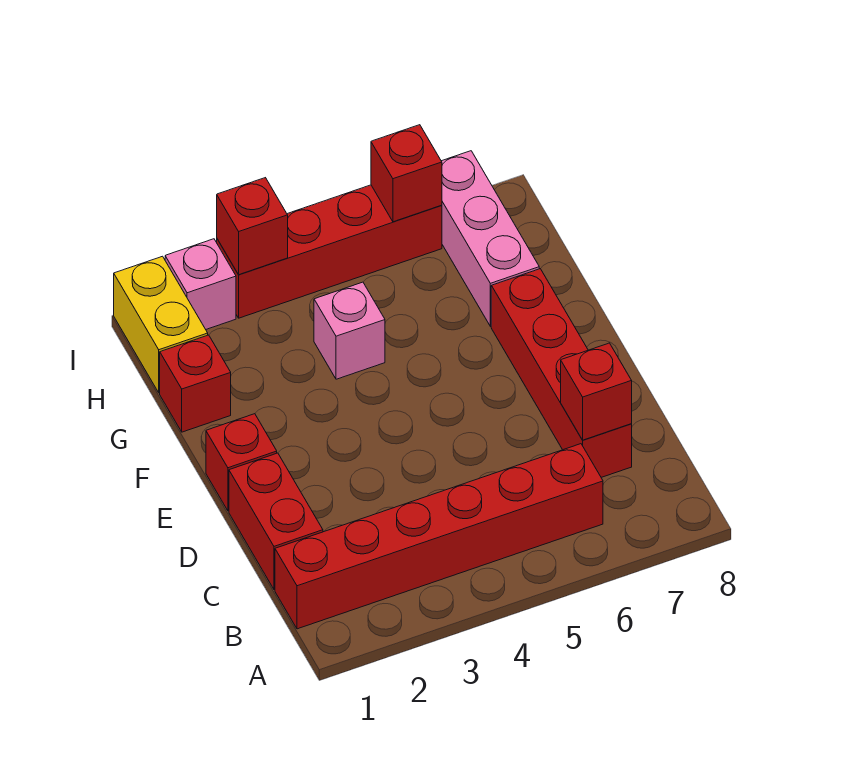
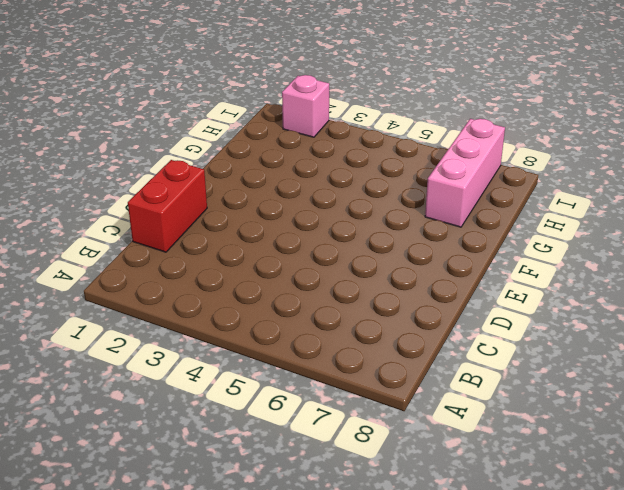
none -> red brick B1:B6 level 1
none -> red brick C7:F7 level 1
none -> red brick E1 level 1

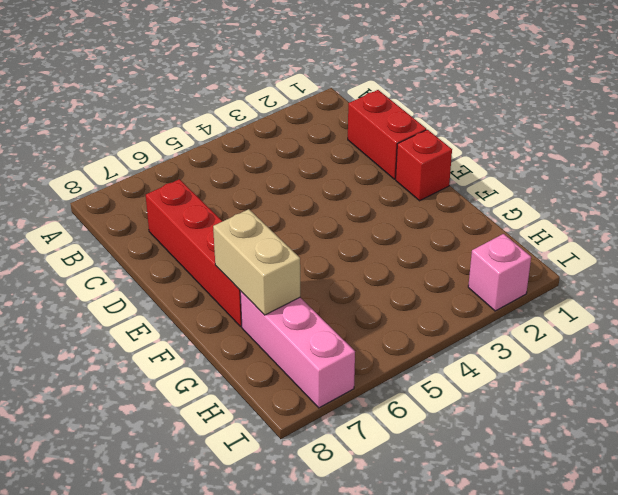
tan brick F7:G7 level 2 -> none
none -> red brick B1:B6 level 1
none -> red brick G1 level 1
none -> pink brick G4 level 1

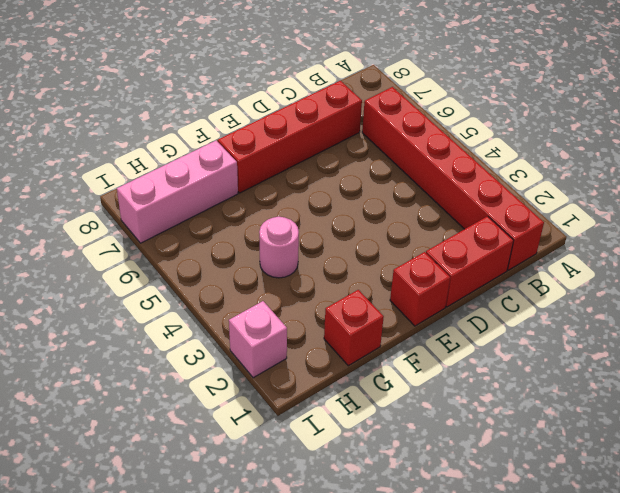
pink round brick G4 level 1 -> pink brick G4 level 1
none -> yellow brick H1:I1 level 1
none -> red brick I3:I6 level 1
none -> red brick C7 level 2

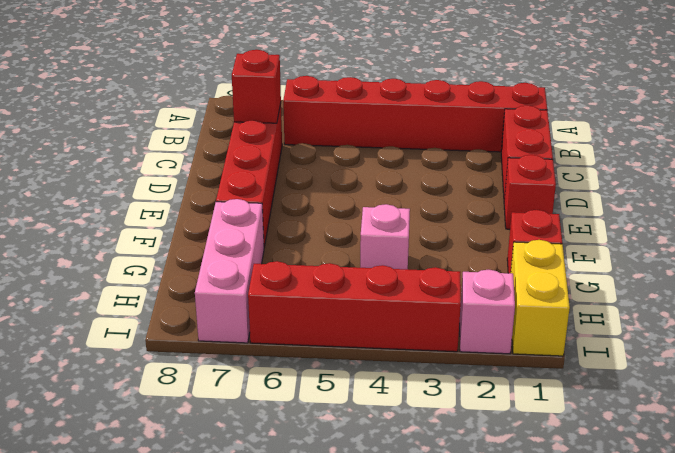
none -> red brick I3 level 2
none -> red brick I6 level 2

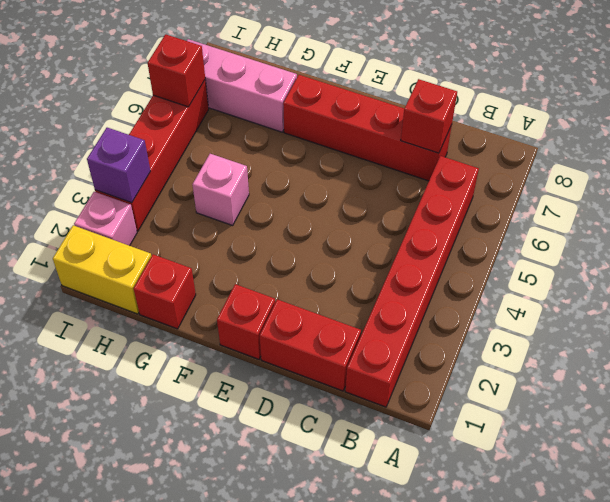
purple brick I3 level 2 -> red brick I3 level 2

